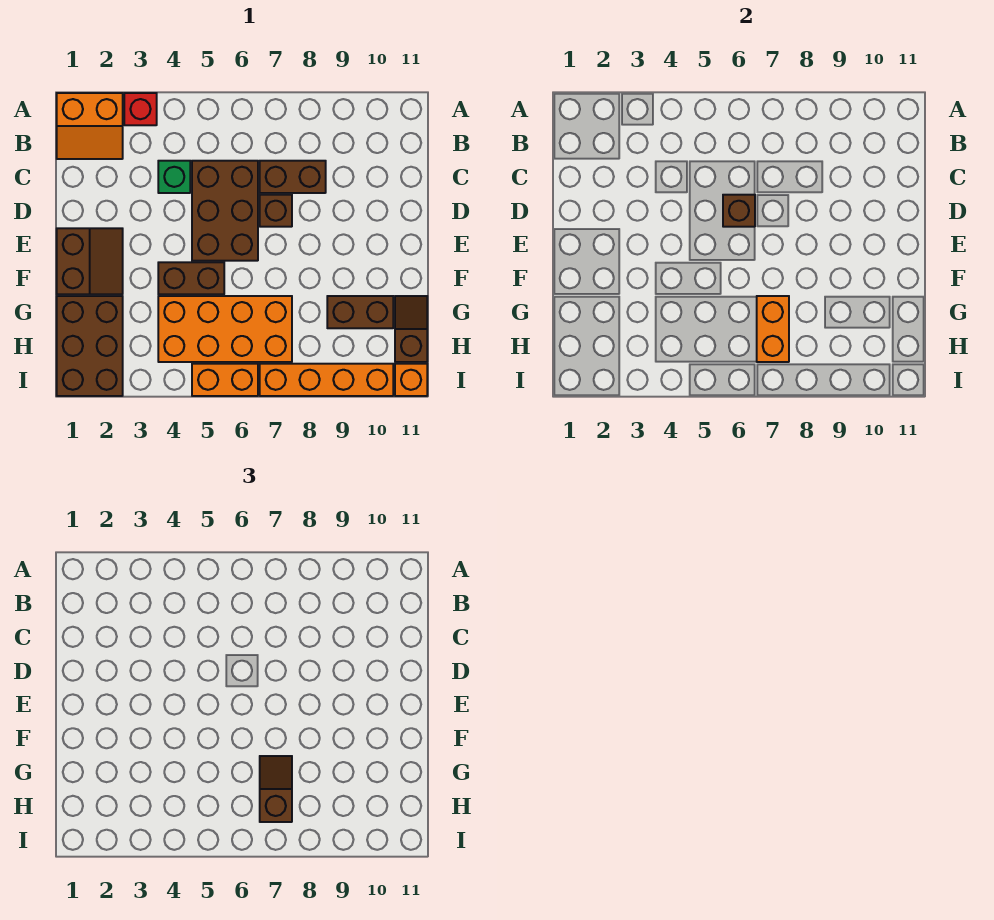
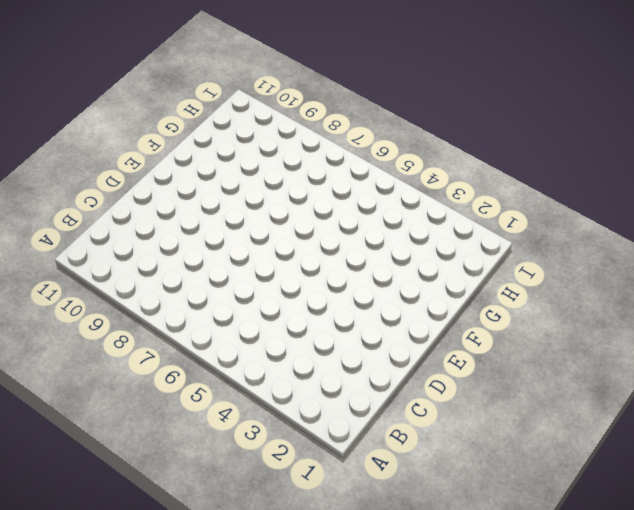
none -> orange slope A1:B2 level 1 top A
none -> red brick A3 level 1
none -> green brick C4 level 1

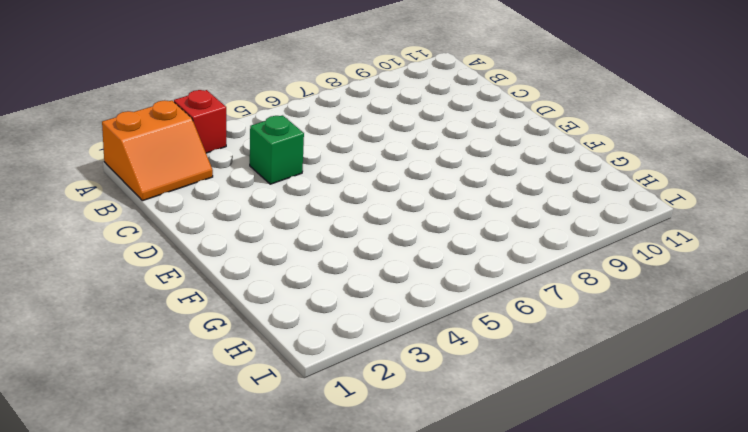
none -> brown brick C5:E6 level 1
none -> brown brick C7:C8 level 1
none -> brown brick D7 level 1

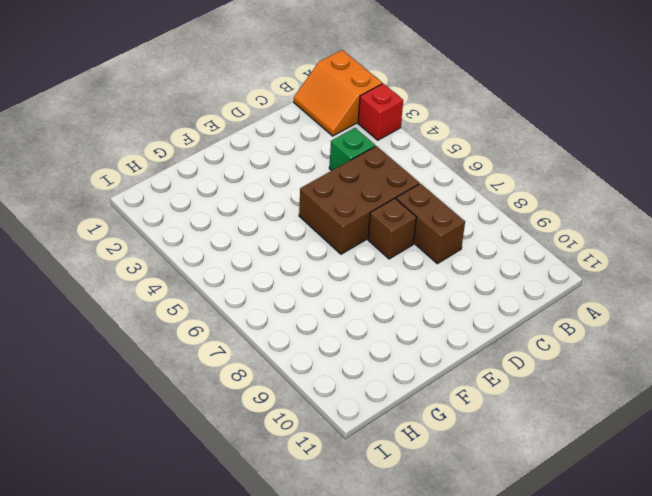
none -> brown slope E1:F2 level 1 top 1
none -> brown brick F4:F5 level 1
none -> brown brick G1:I2 level 1

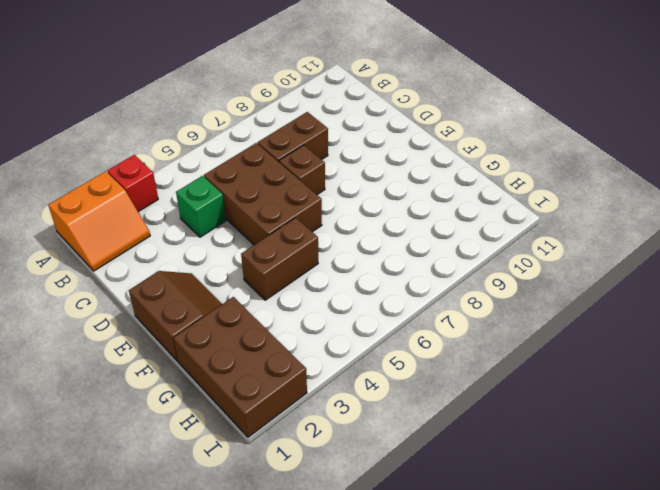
none -> orange brick G4:H7 level 1
none -> brown brick G9:G10 level 1
none -> brown slope G11:H11 level 1 top H

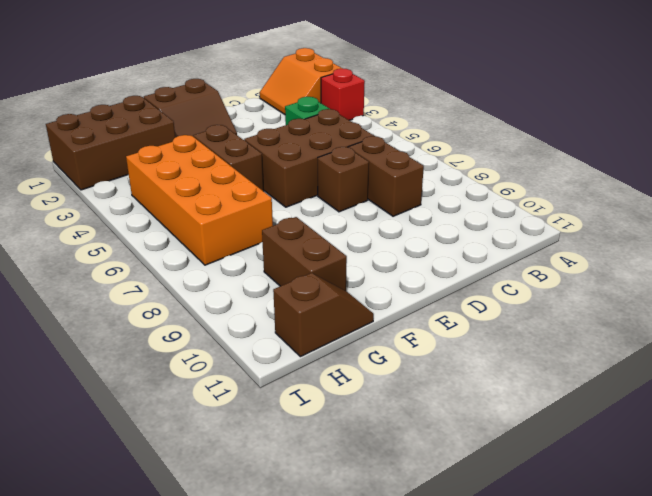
none -> orange brick I5:I6 level 1
none -> orange brick I7:I10 level 1
none -> orange brick I11 level 1

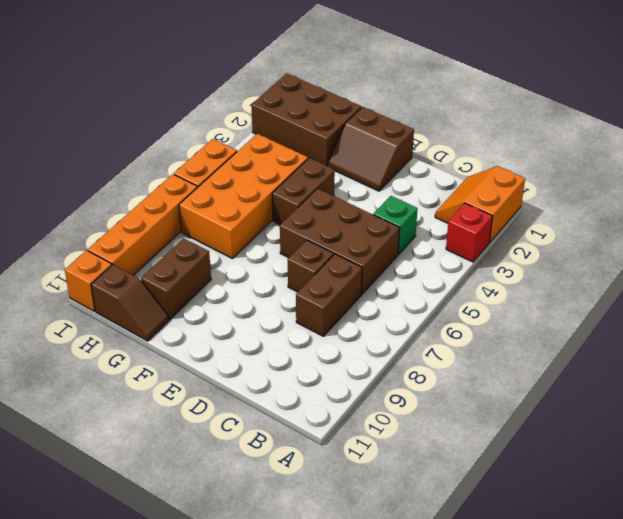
none -> brown brick D6 level 2
none -> orange brick G7:H7 level 2
none -> brown slope G7:H7 level 3 top H

